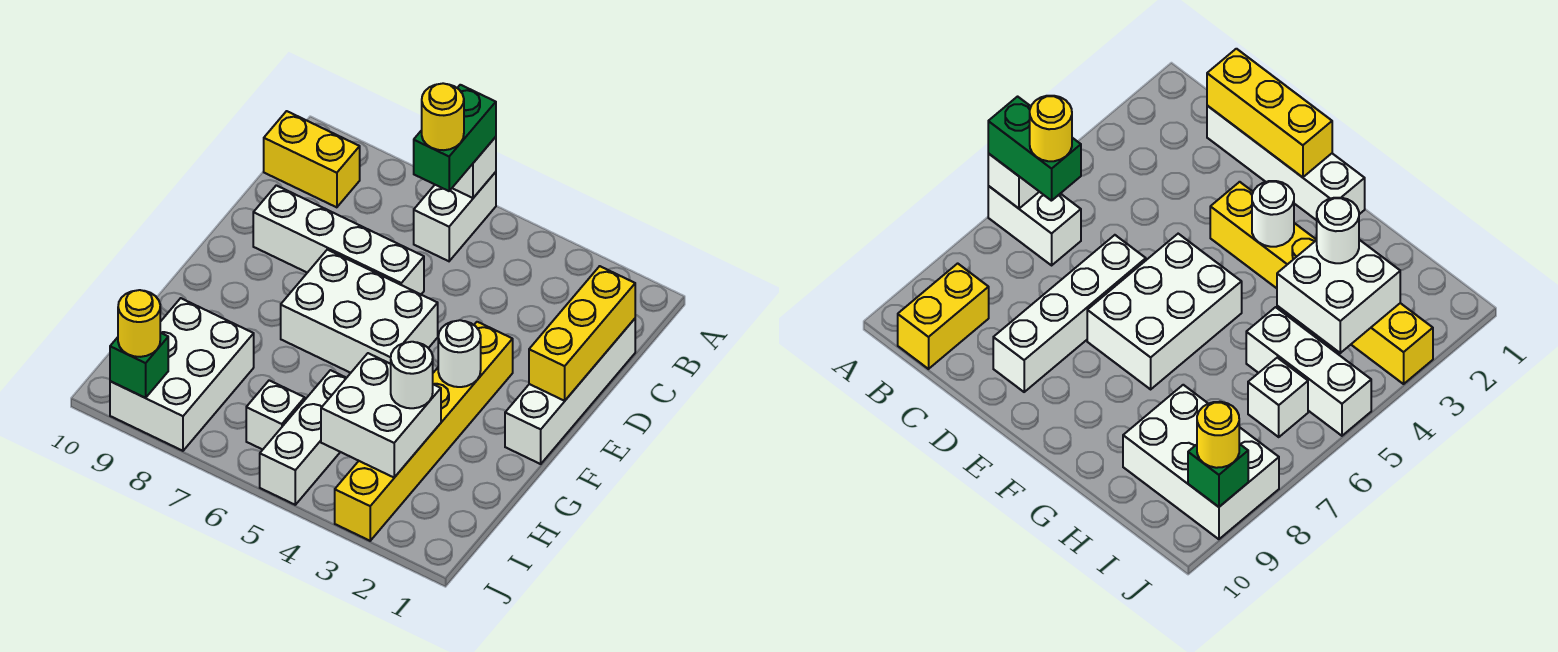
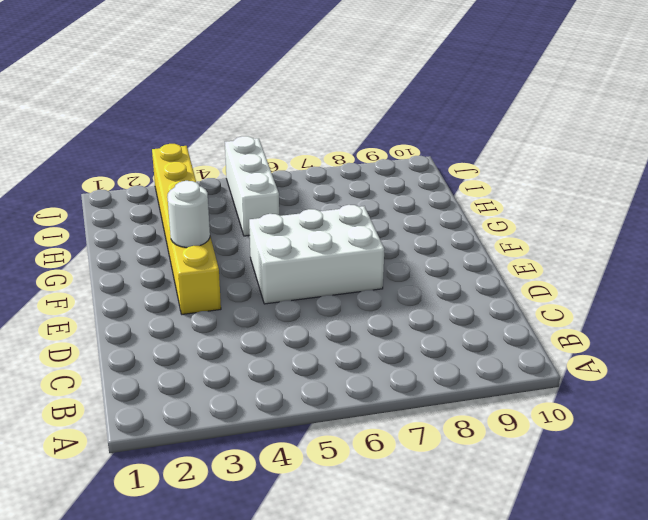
none -> white brick A6:B6 level 1
none -> yellow brick B9:B10 level 1
none -> white brick C1:F1 level 1

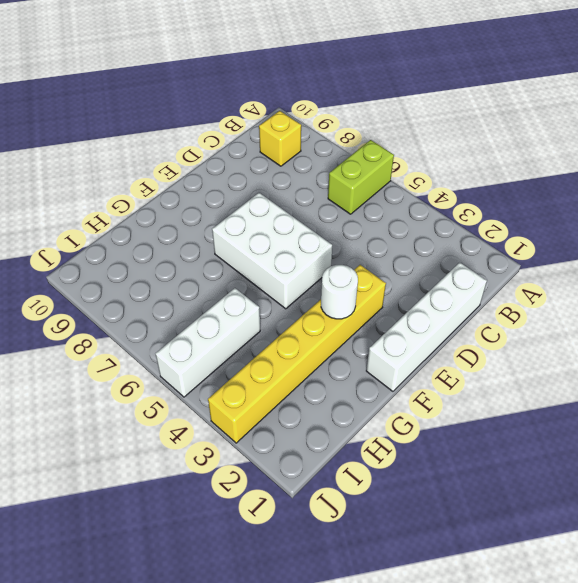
lime brick A6:B6 level 1 -> white brick A6:B6 level 1
yellow brick B9 level 1 -> yellow brick B9:B10 level 1
none -> white brick D6:D9 level 1
none -> white brick H8:J9 level 1
none -> white brick I6 level 1

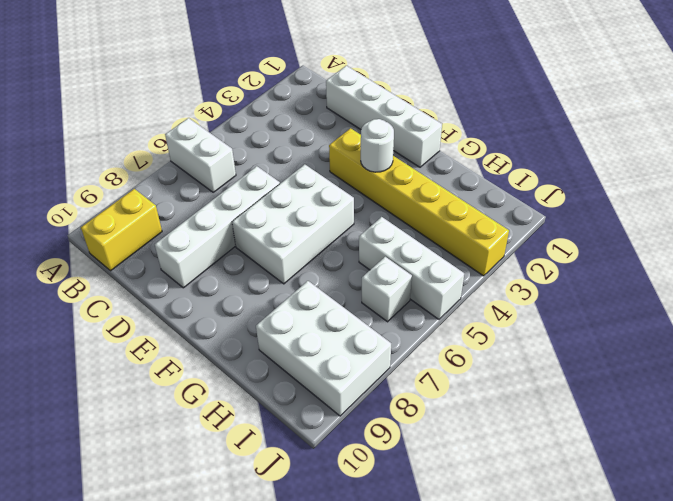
none -> white brick A6 level 2
none -> yellow brick C1:E1 level 2
none -> white brick H3:I4 level 2

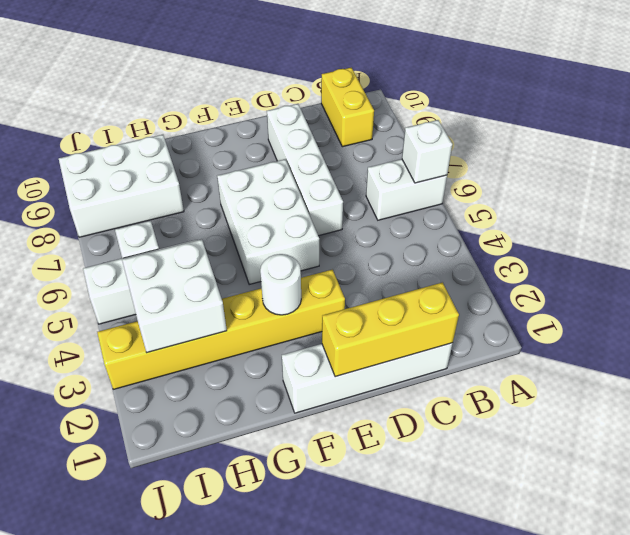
none -> green brick J9 level 2
none -> green brick A6:B6 level 3
none -> white round brick H3 level 3

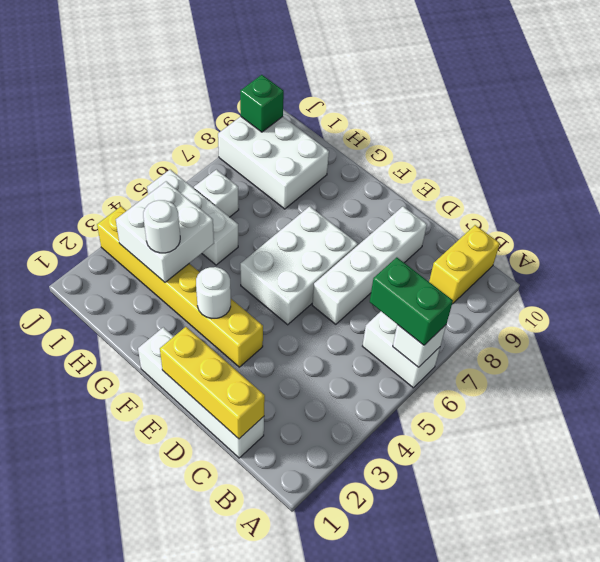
none -> yellow round brick J9 level 3
none -> yellow round brick B6 level 4

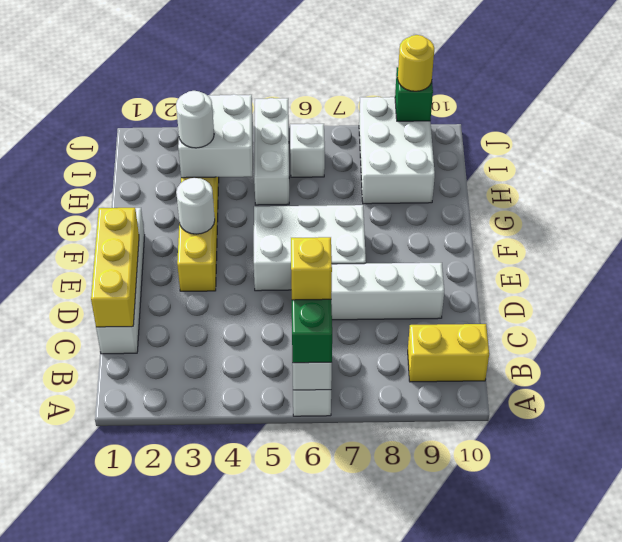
yellow brick B6 level 4 -> yellow round brick B6 level 4

